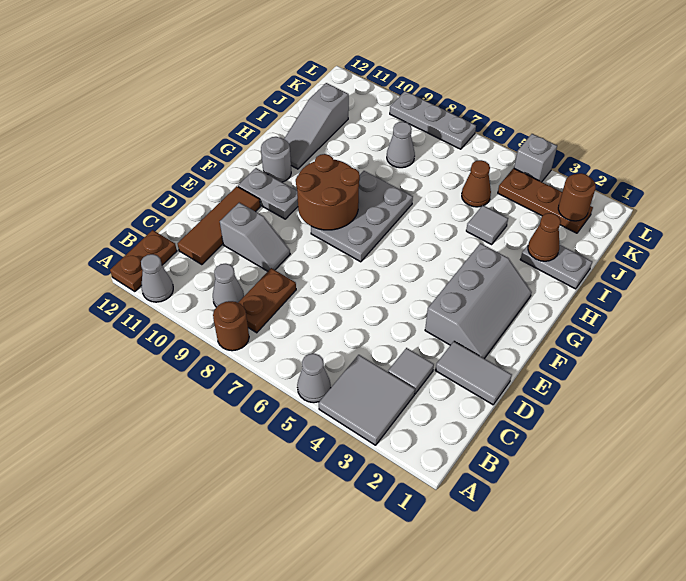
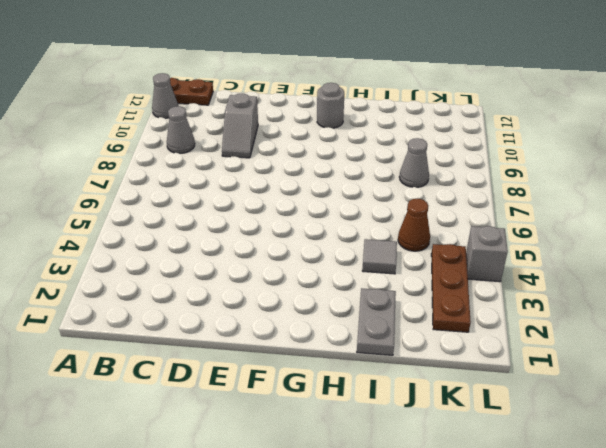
none -> grey tile A3:B4 level 1
none -> grey cone A5 level 1
none -> brown round brick A8 level 1

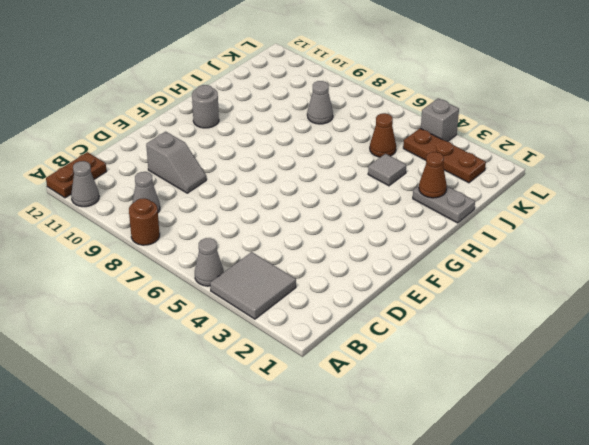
none -> brown plate B8:C8 level 1
none -> grey tile C3 level 1
none -> brown tile C11:E11 level 1

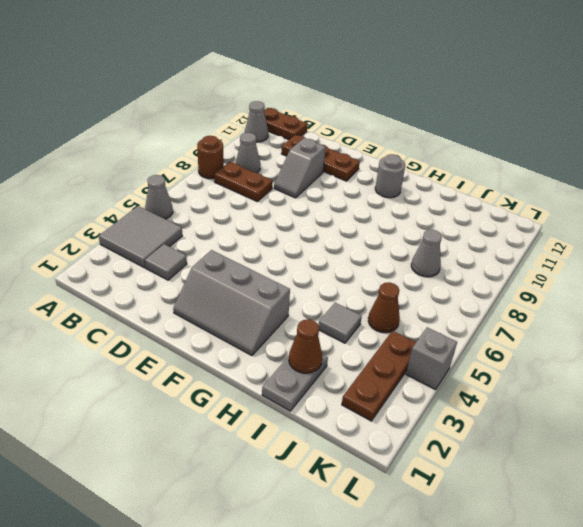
brown plate C11:E11 level 1 -> brown tile C11:E11 level 1
none -> grey tile D1:D2 level 1
none -> grey plate F7:H8 level 1
none -> grey plate F10:F11 level 1

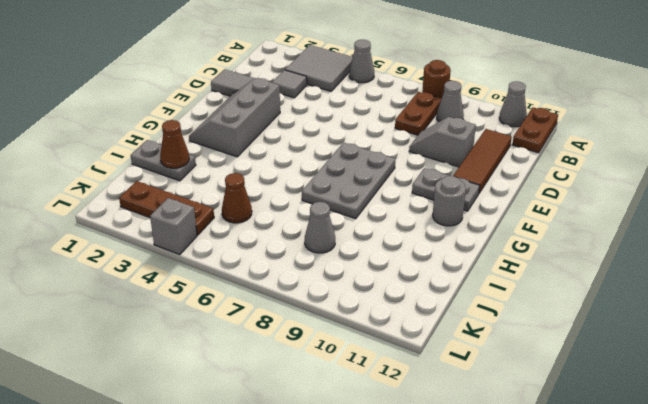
none -> grey slope H11:J11 level 1 top J
none -> grey tile I4 level 1
none -> grey plate L7:L9 level 1

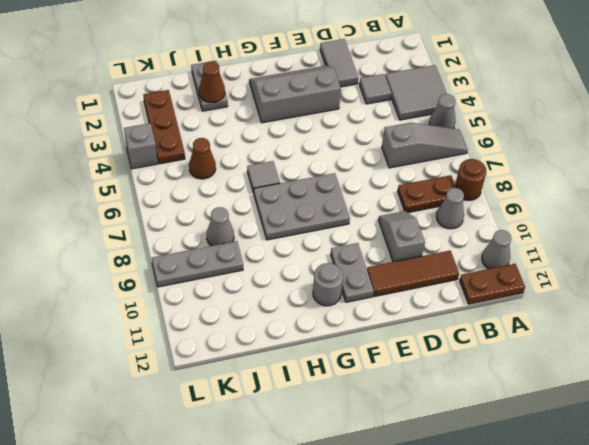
grey slope A6:C6 level 1 top C -> grey slope H11:J11 level 1 top J
grey tile H6 level 1 -> grey tile I4 level 1
grey plate J9:L9 level 1 -> grey plate L7:L9 level 1
none -> brown round brick F8:G9 level 2
none -> brown round brick K2 level 2

